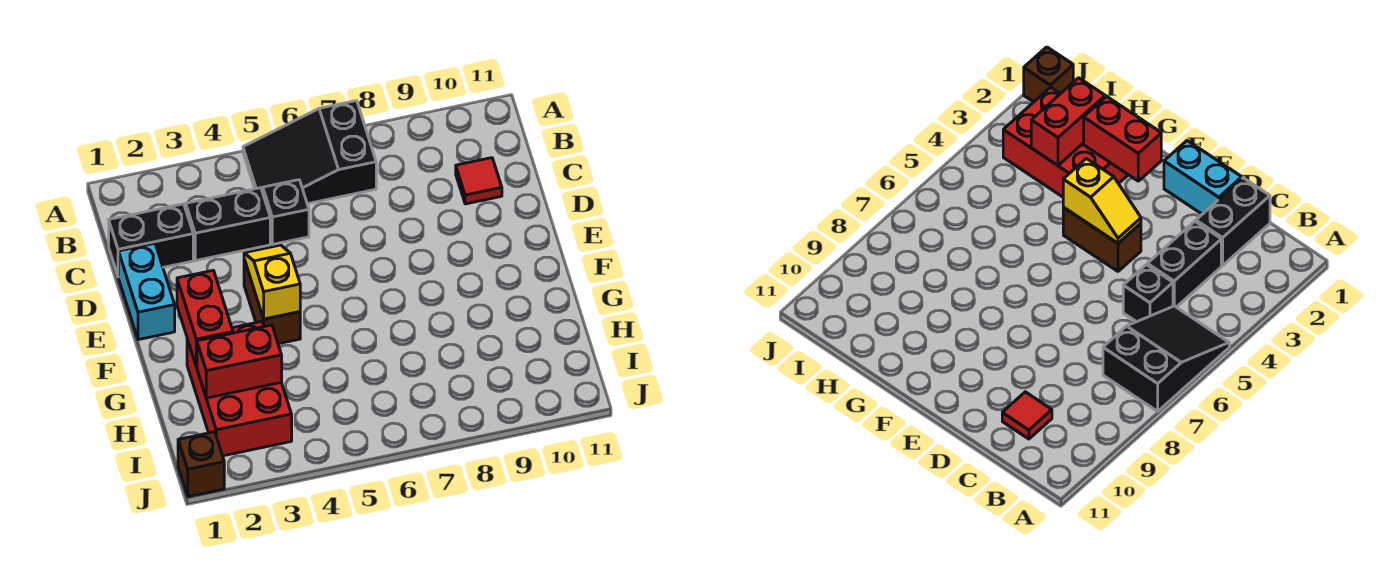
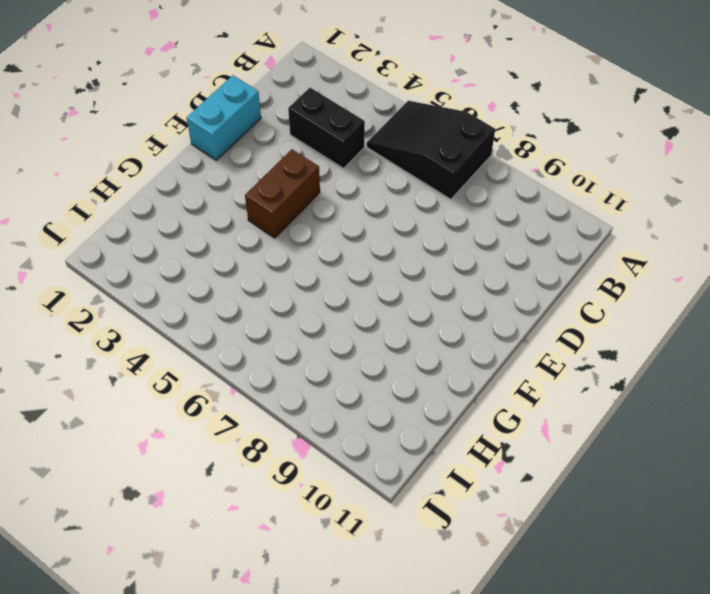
none -> black brick C1:C2 level 1
none -> black brick C5 level 1
none -> red tile C10 level 1

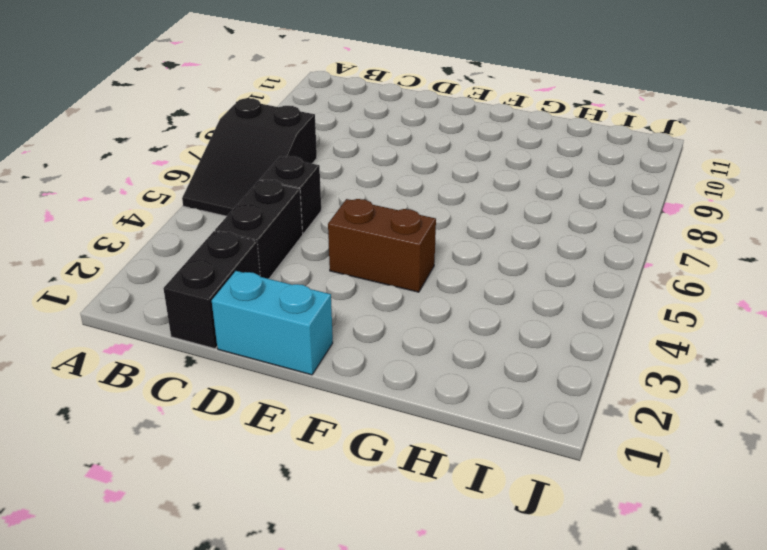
none -> red tile C10 level 1
none -> red brick G2:I3 level 1
none -> brown brick J1 level 1

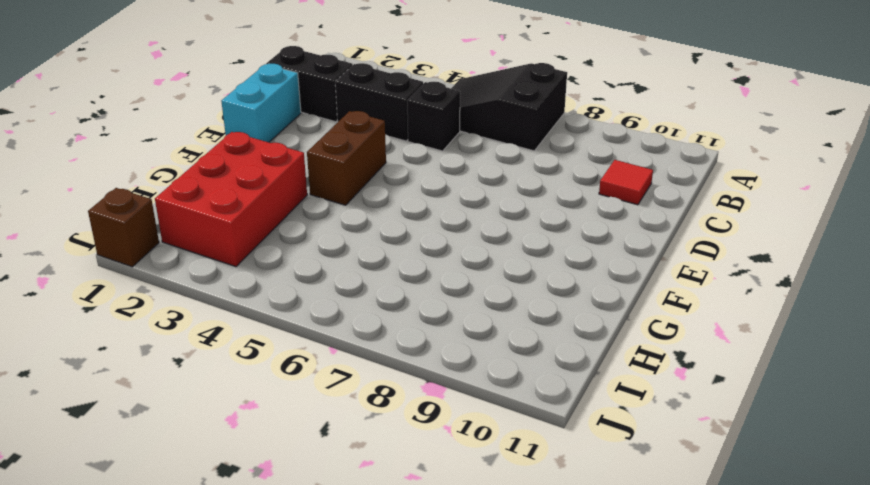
none -> yellow slope E4:F4 level 2 top F
none -> red brick F2:G2 level 2
none -> red brick H2:H3 level 2

